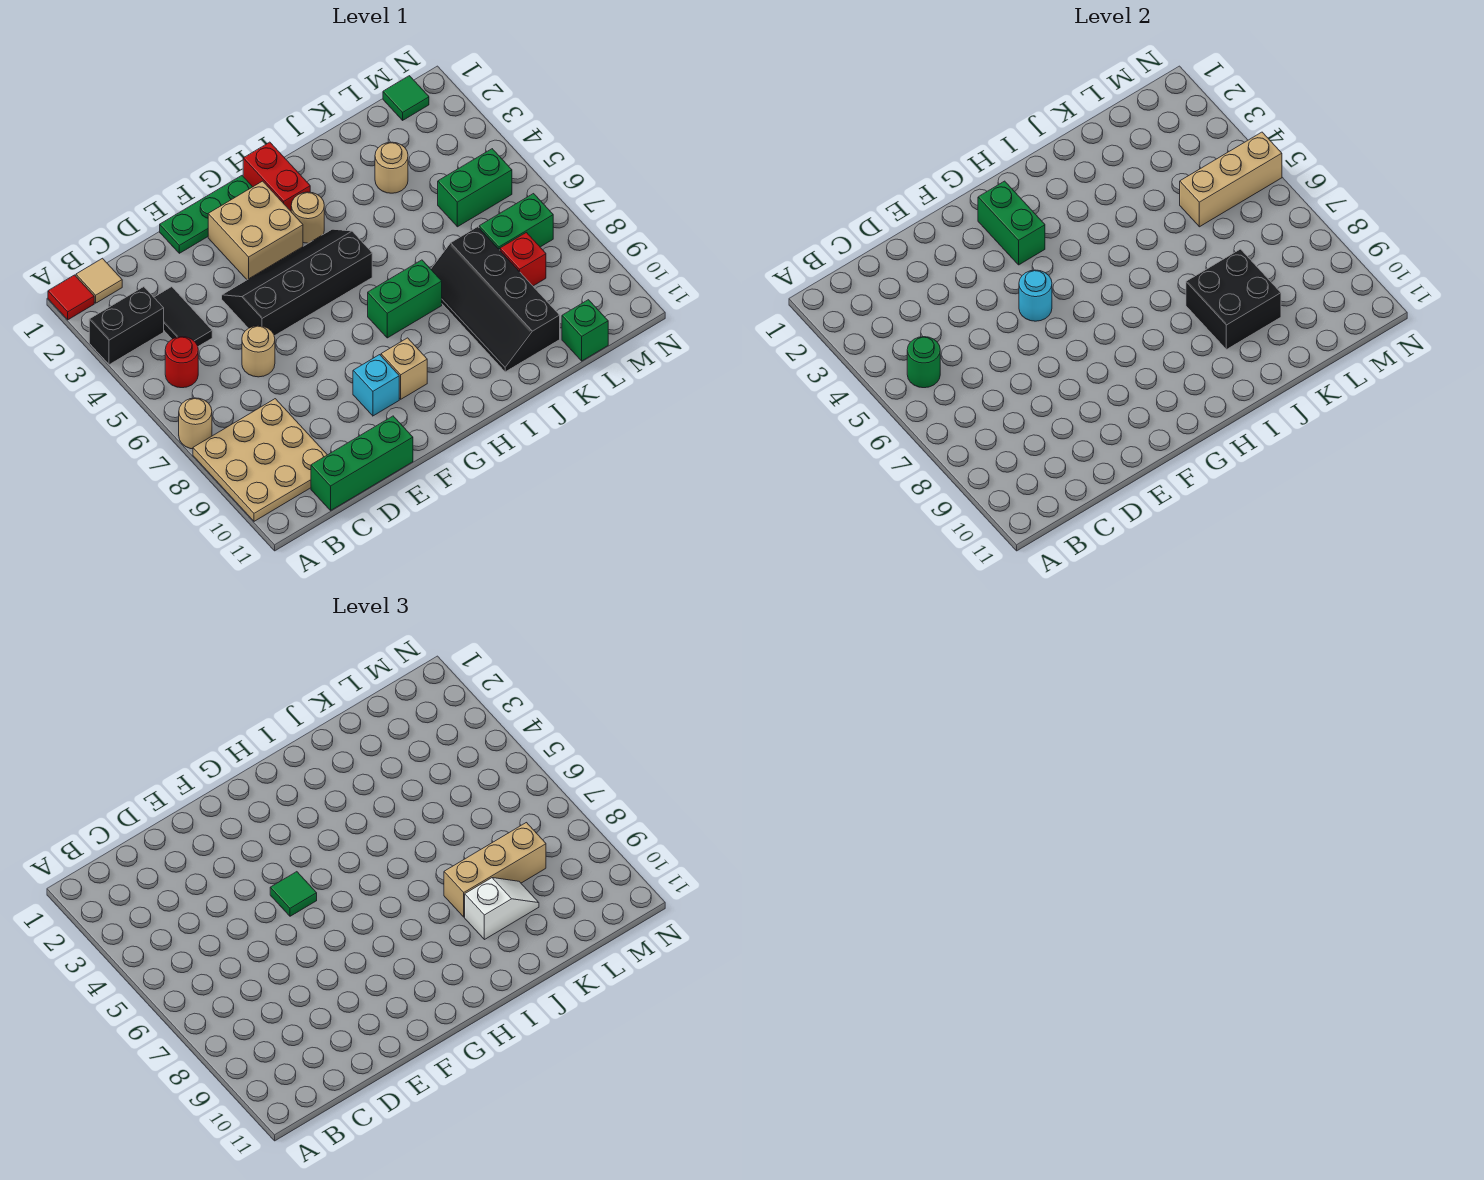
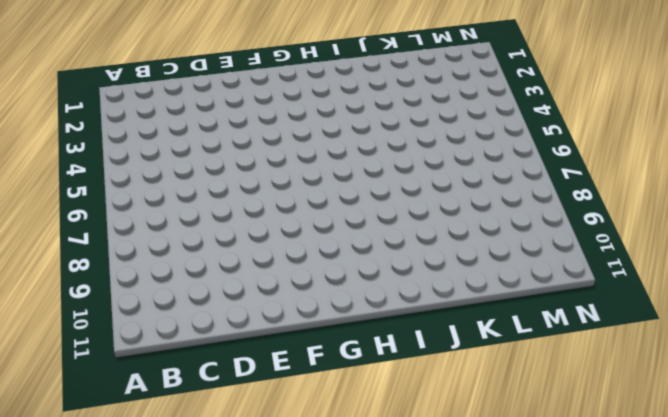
none -> red tile A1 level 1
none -> black brick A3:B3 level 1
none -> tan round brick A7 level 1
none -> tan plate A8:C10 level 1

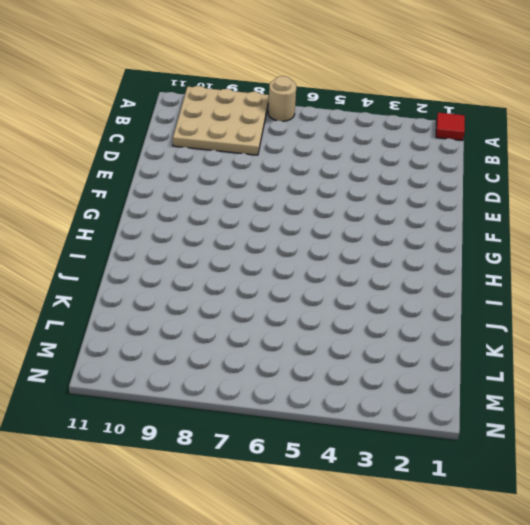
none -> black brick A3:B3 level 1
none -> tan tile B1 level 1
none -> red round brick B5 level 1
none -> black tile C3:C4 level 1

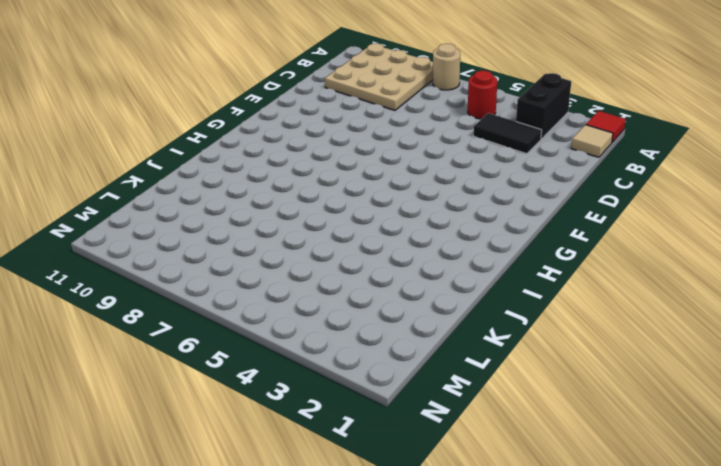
none -> green brick C11:E11 level 1
none -> tan round brick D6 level 1
none -> green plate E1:G1 level 1
none -> black slope E4:H5 level 1 top 5

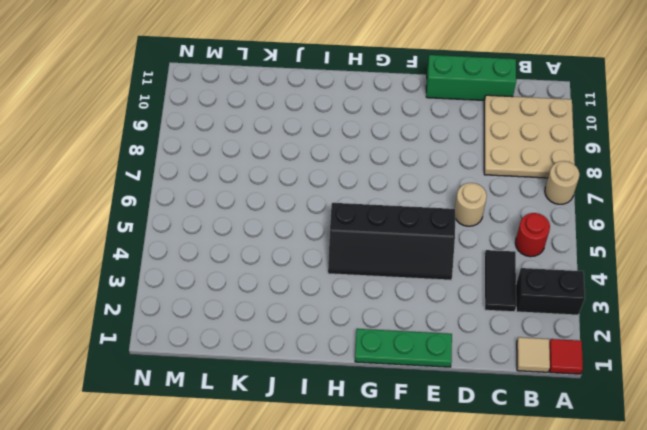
none -> tan brick F2:G3 level 1
none -> cyan brick F9 level 1
none -> tan brick G9 level 1
none -> red brick H1:H2 level 1

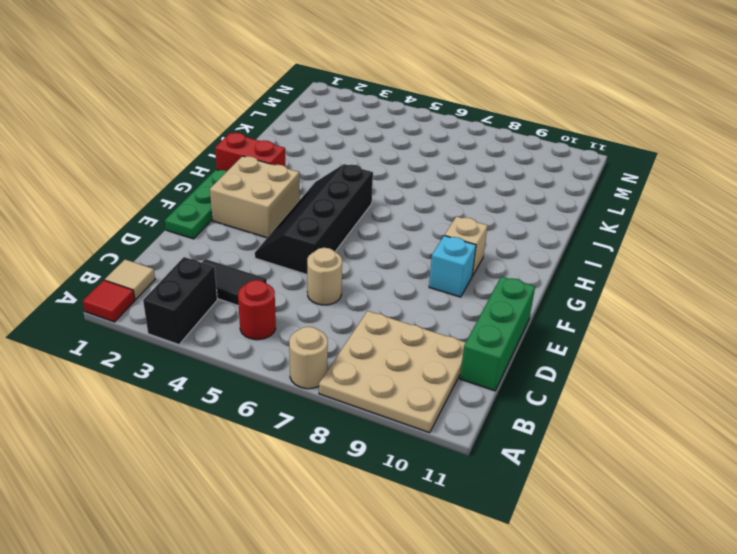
none -> tan round brick H3 level 1
none -> green brick H7:I7 level 1
none -> black slope J7:K10 level 1 top K
none -> tan round brick K3 level 1

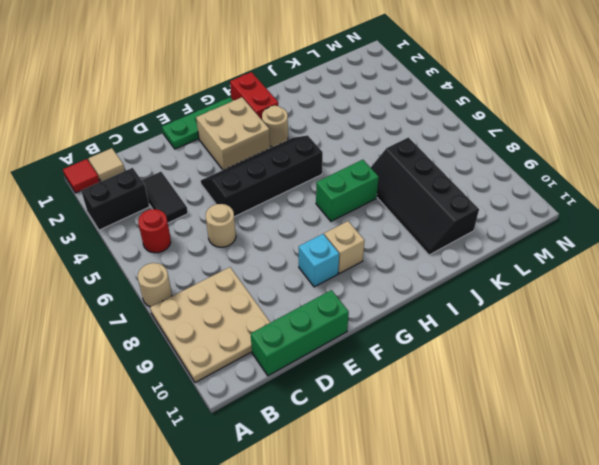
none -> tan round brick K3 level 1
none -> green brick L5:M5 level 1
none -> green brick L7:M7 level 1
none -> red brick L8 level 1

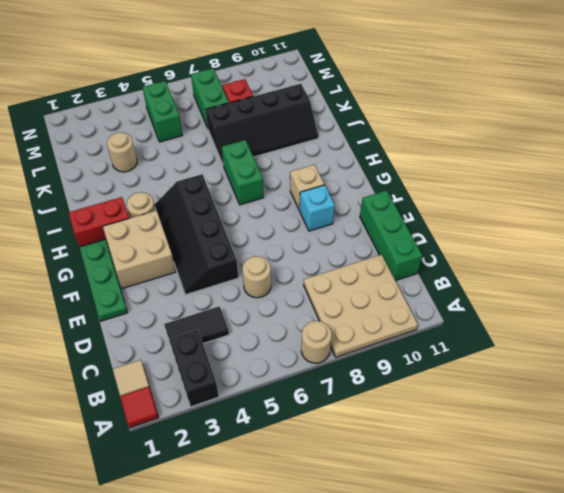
none -> red round brick B5 level 1
none -> green brick L11 level 1
none -> green tile M1 level 1
none -> green round brick B5 level 2

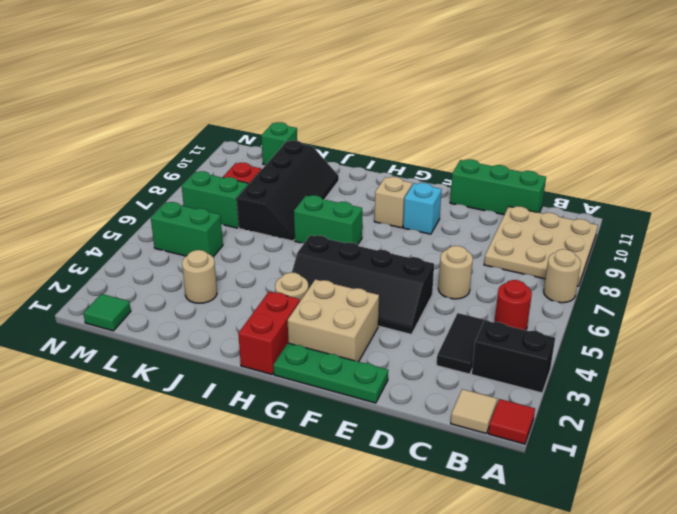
none -> green round brick B5 level 2
none -> cyan round brick F5 level 2
none -> green brick G2:G3 level 2
none -> black brick J8:K9 level 2

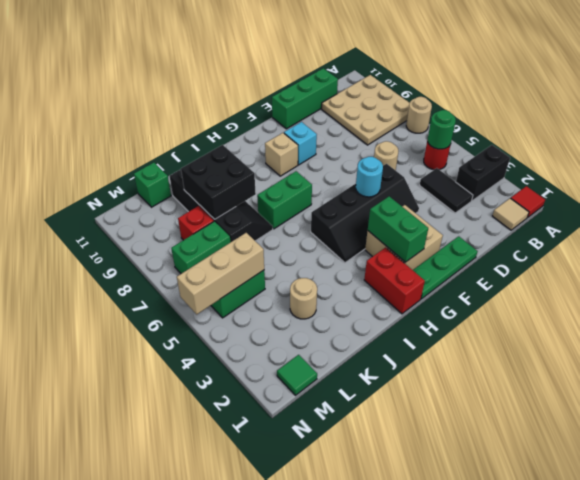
none -> tan round brick H3 level 1
none -> green tile F5 level 3
none -> tan brick J8:L8 level 3
none -> white slope J9:K9 level 3 top J

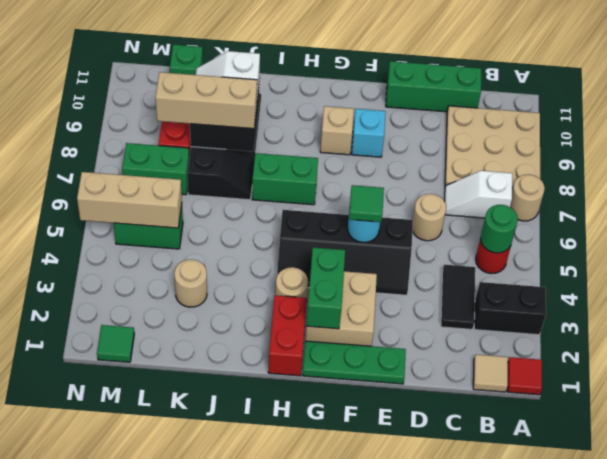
white slope B7:C7 level 1 top B -> none

